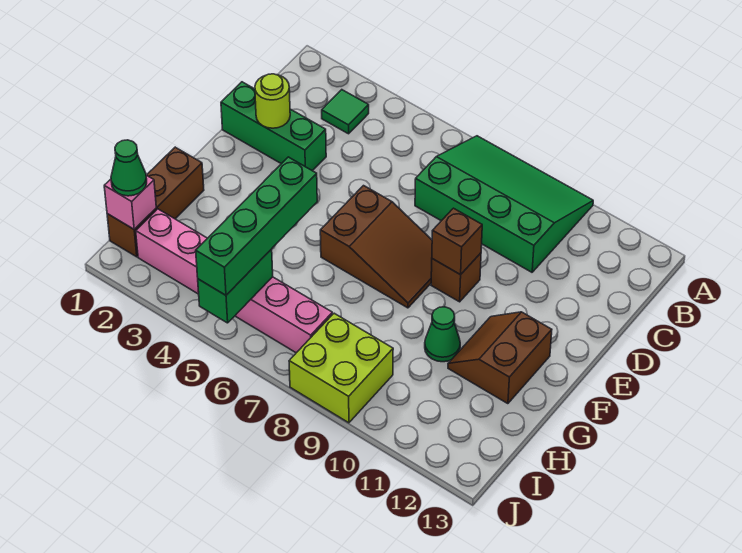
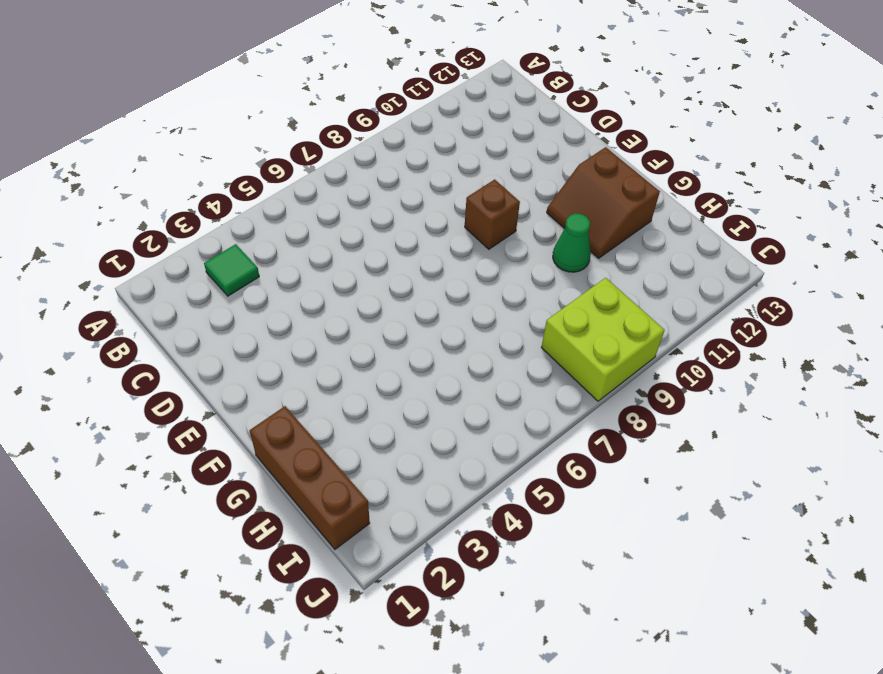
none -> green slope A7:C10 level 1 top C
none -> green brick D1:D3 level 1
none -> brown slope E6:F8 level 1 top 6

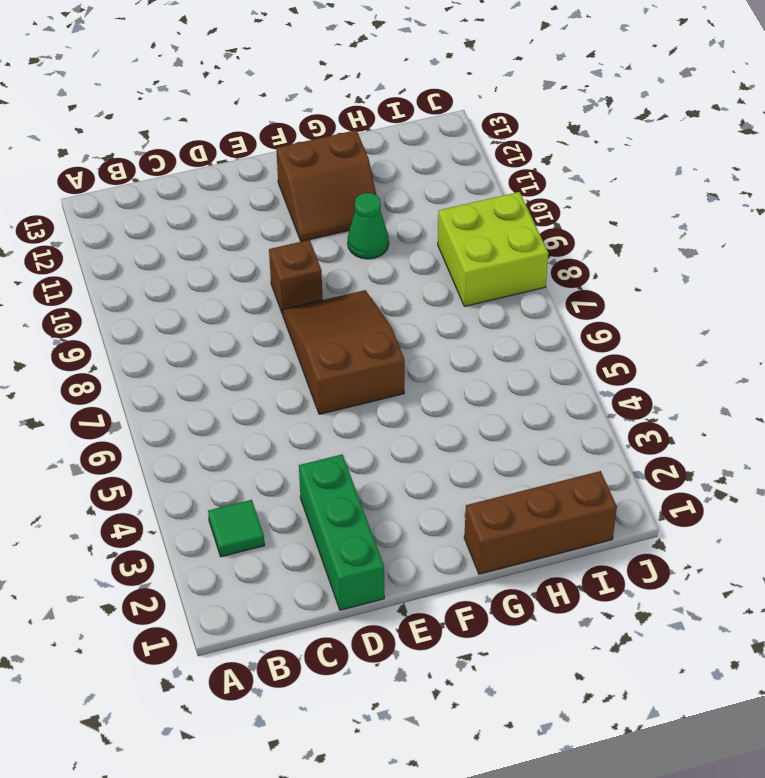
none -> green slope A7:C10 level 1 top C
none -> pink brick I2:I7 level 1
none -> lime round brick D2 level 2

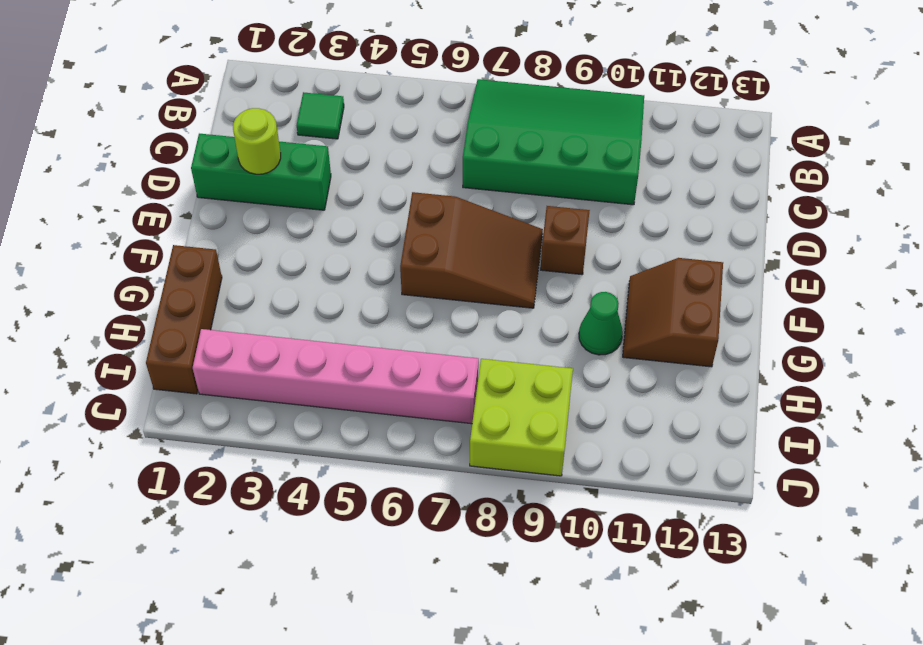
none -> brown brick E9 level 2
none -> pink brick I1 level 2
none -> green brick I5:J5 level 2

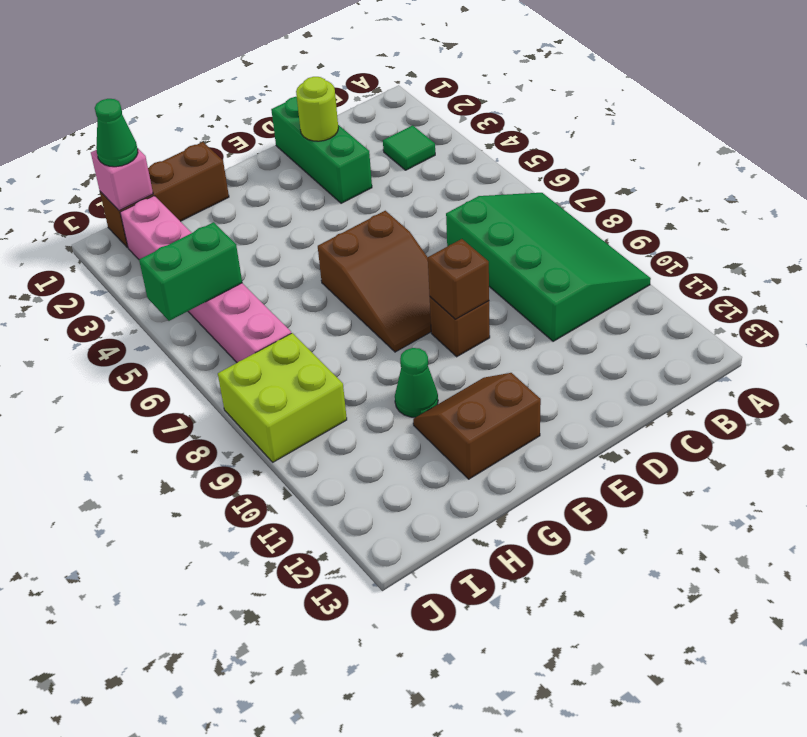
none -> green brick G5:J5 level 3

